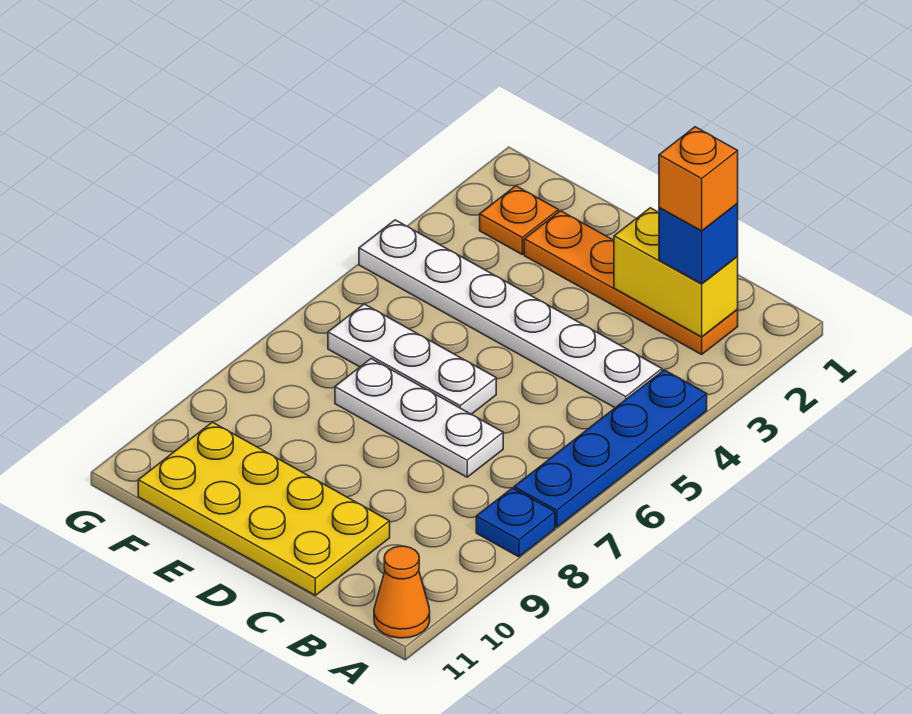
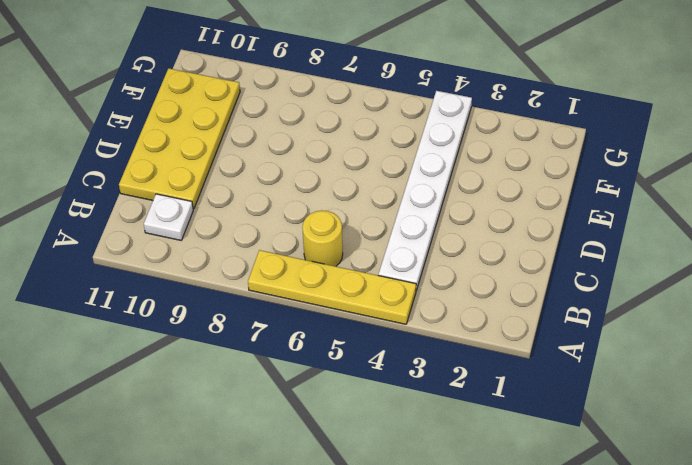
yellow plate A4:A7 level 1 -> blue plate A4:A7 level 1
yellow round brick B6 level 1 -> none
white plate B10 level 1 -> none
none -> blue plate A8 level 1
none -> orange cone A11 level 1
none -> orange plate B2:E2 level 1

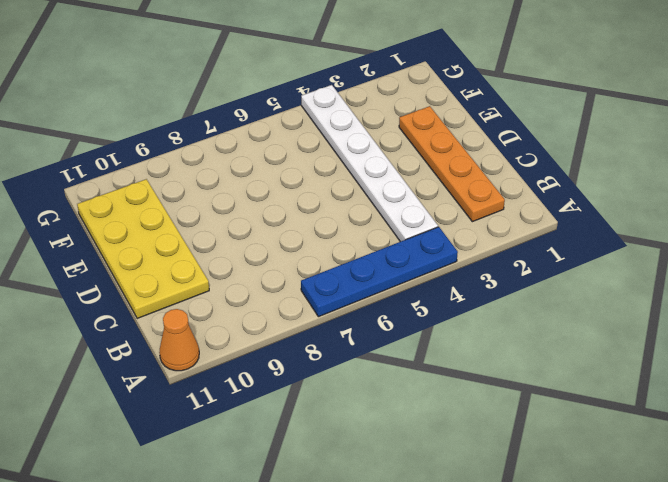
none -> blue plate A8 level 1
none -> white plate C7:E7 level 1
none -> white plate D6:F6 level 1

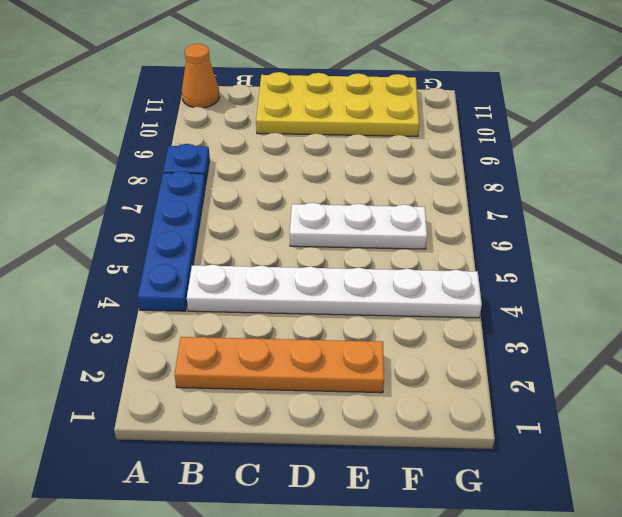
none -> white plate C7:E7 level 1
none -> orange plate F2 level 1
none -> yellow brick B2:C2 level 2

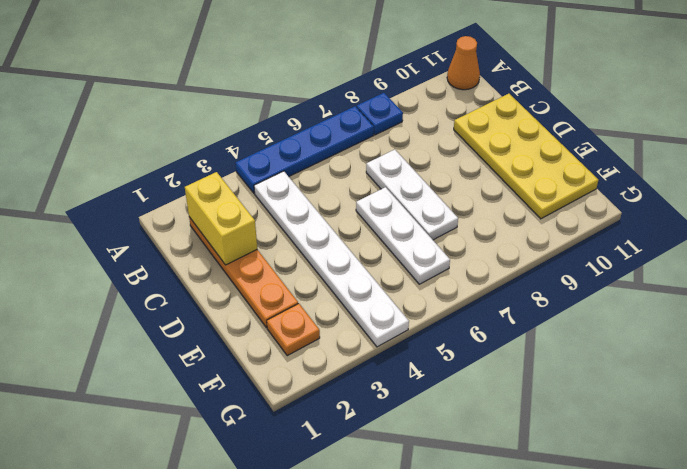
none -> blue brick B2 level 3
none -> orange brick B2 level 4

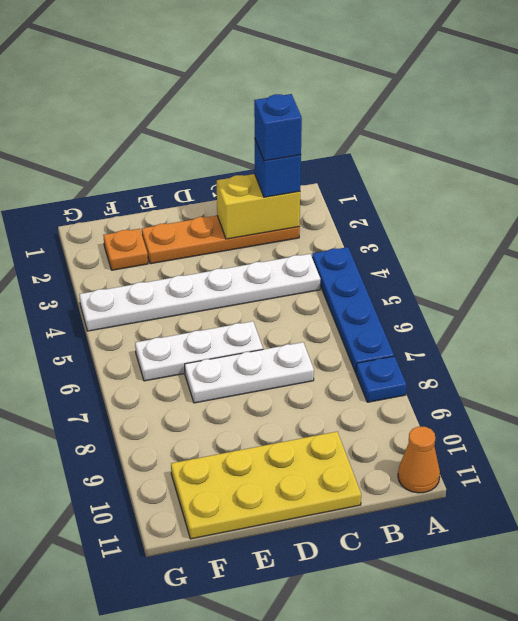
blue brick B2 level 4 -> orange brick B2 level 4

